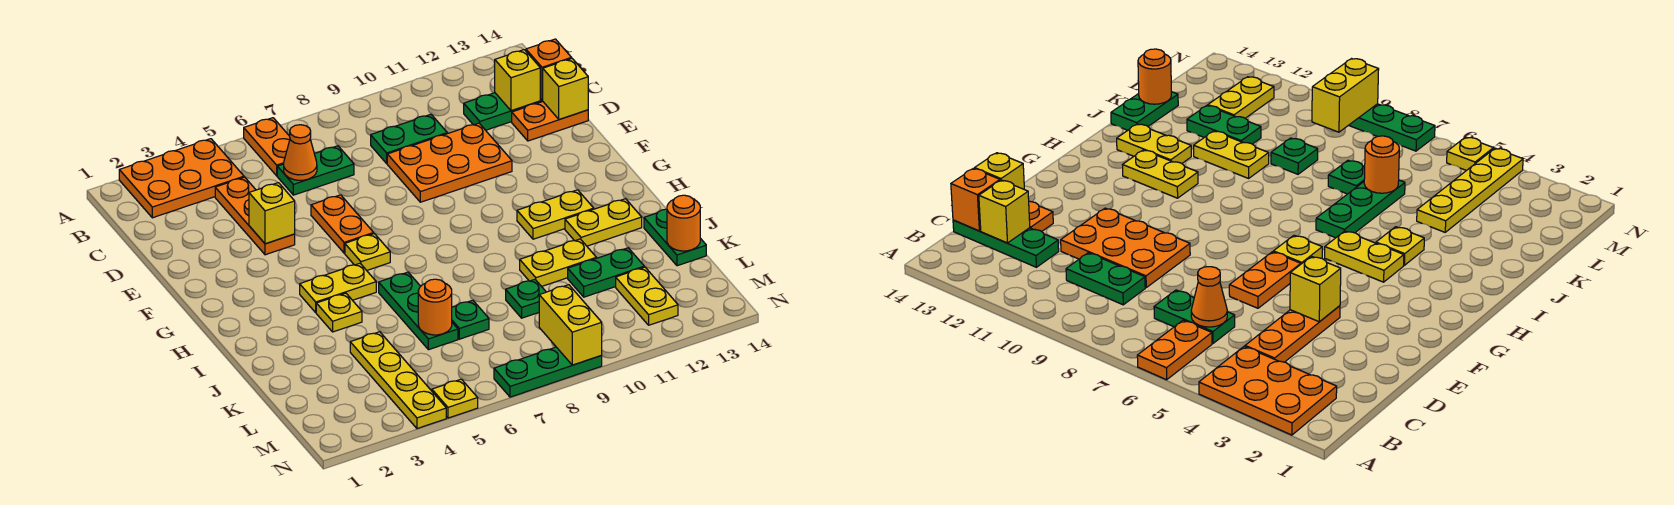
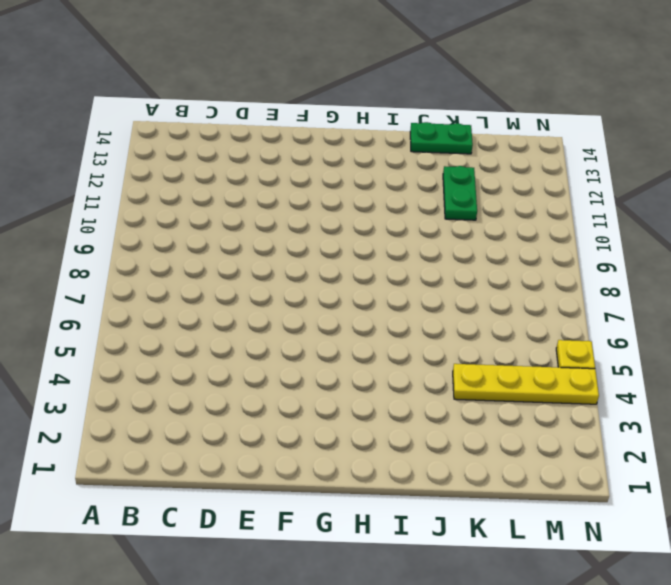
none -> orange plate A2:B4 level 1
none -> orange plate A6:B6 level 1
none -> orange plate C4:E4 level 1
none -> green plate C6:C7 level 1

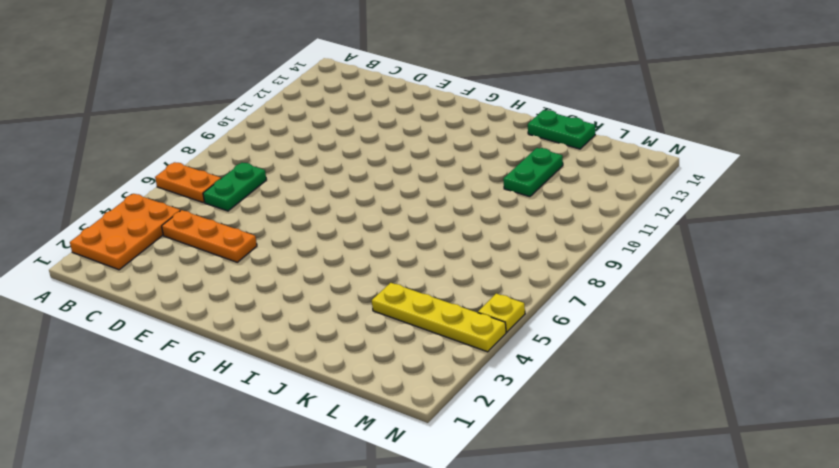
none -> green plate C9:C10 level 1
none -> green plate C12:C14 level 1
none -> orange plate D9:E11 level 1
none -> orange plate D13:D14 level 1

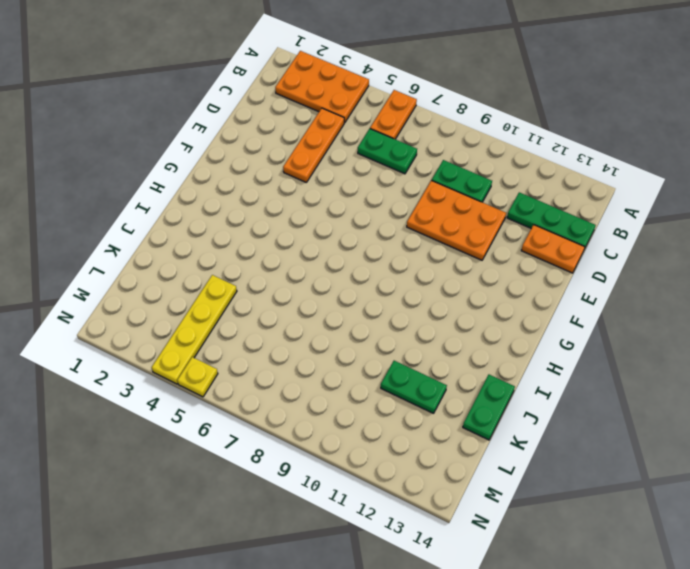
none -> orange plate E6:F6 level 1
none -> yellow plate G6 level 1
none -> yellow plate H4:H5 level 1
none -> yellow plate H11:H12 level 1

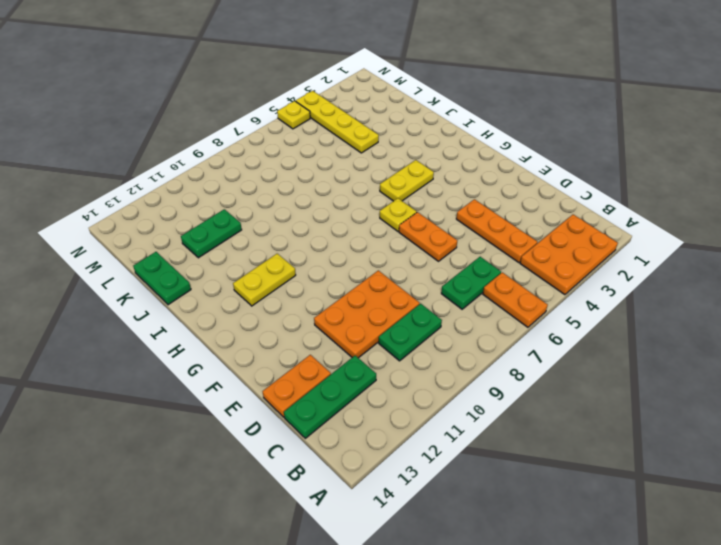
none -> yellow plate I4 level 1
none -> green plate I6:K6 level 1
none -> yellow plate I12:I13 level 1
none -> yellow plate J10:J11 level 1

